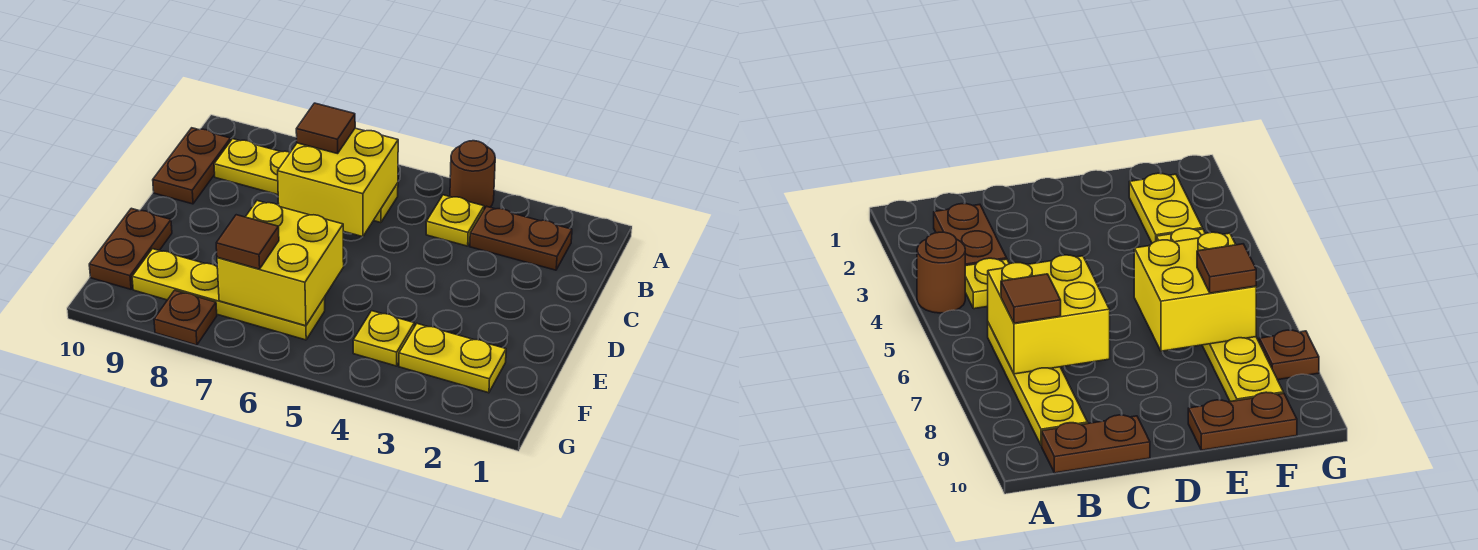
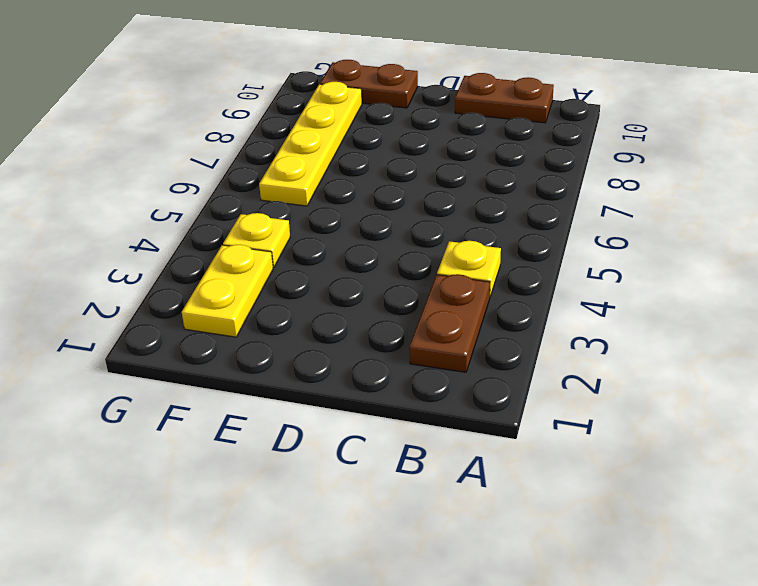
none -> brown round brick A4 level 1
none -> yellow plate B6:B9 level 1
none -> brown plate G8 level 1

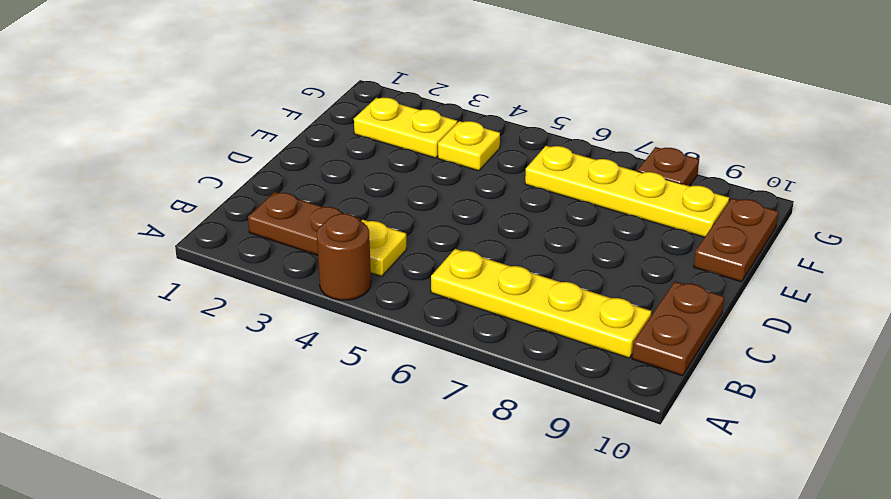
none -> yellow brick B6:C7 level 2
none -> yellow brick E6:F7 level 2
none -> brown tile B7 level 3

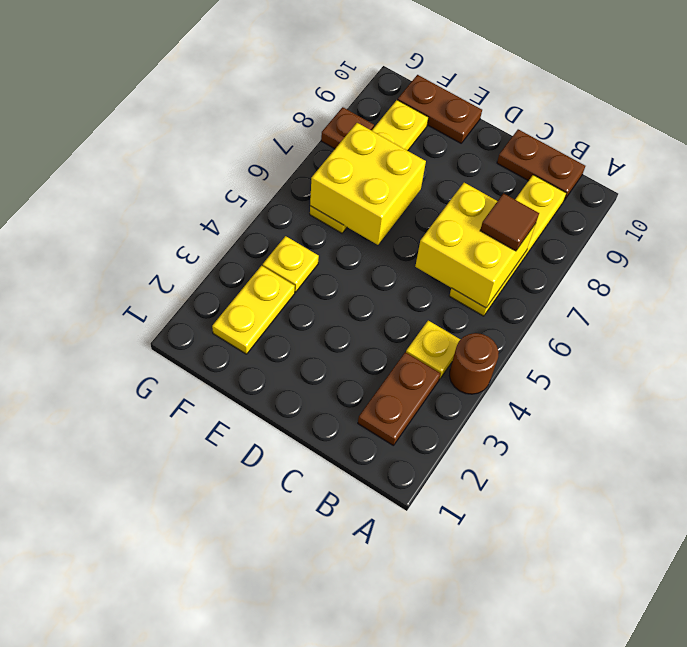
none -> brown tile F7 level 3

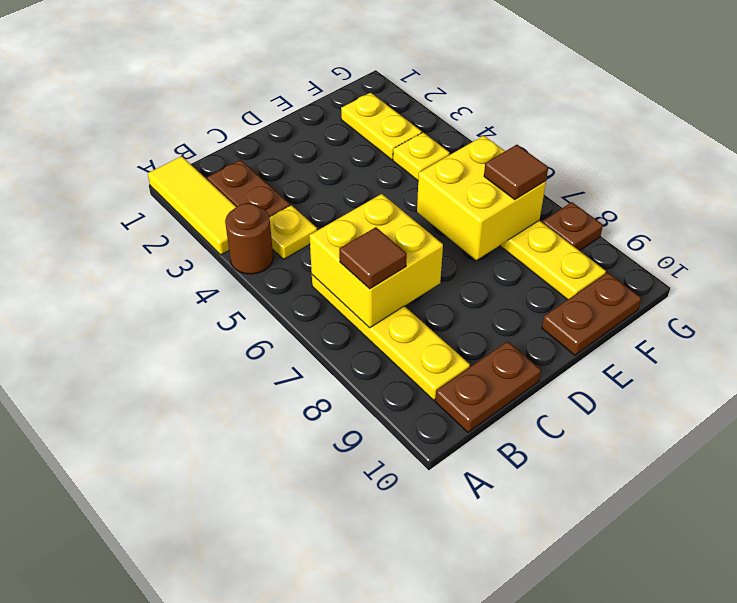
yellow tile A1:A3 level 1 -> none

